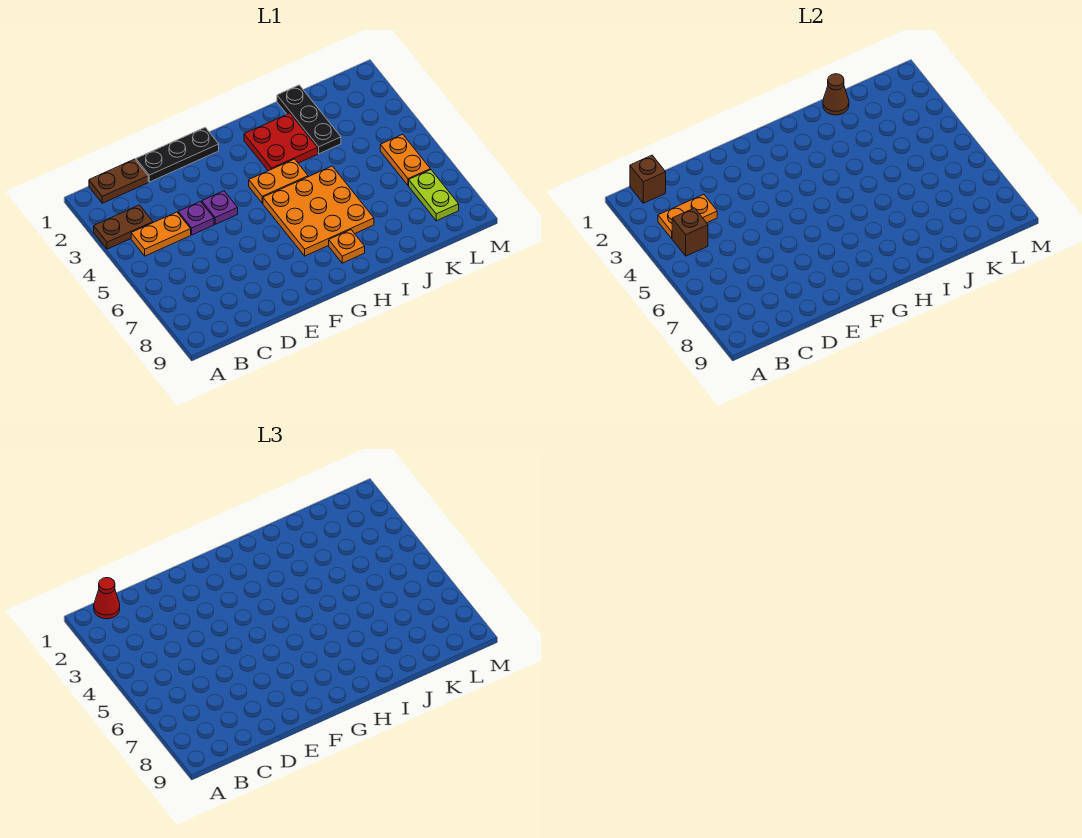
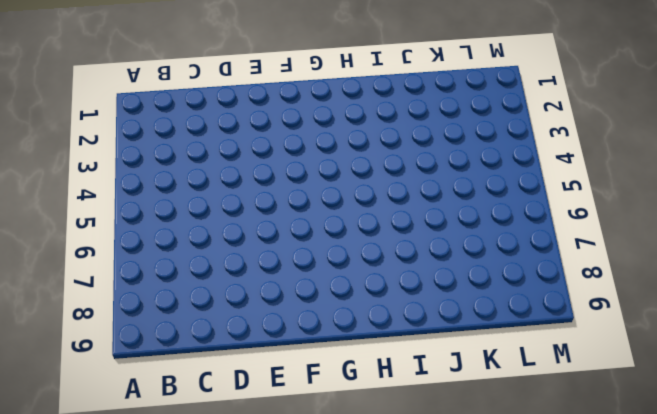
none -> brown plate A3:B3 level 1
none -> brown plate B1:C1 level 1
none -> orange plate B4:C4 level 1

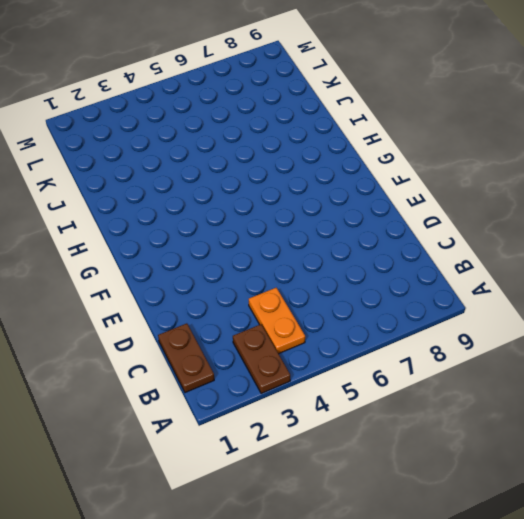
none -> black plate D1:F1 level 1
none -> purple plate D4 level 1
none -> purple plate E4 level 1

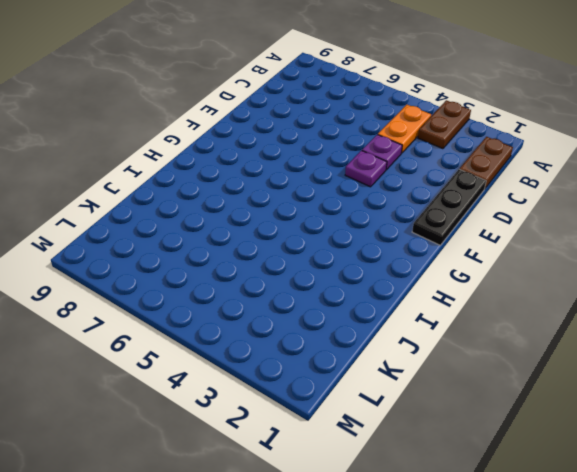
none -> orange plate G4:H4 level 1
none -> orange plate G5:I7 level 1
none -> red plate H2:I3 level 1

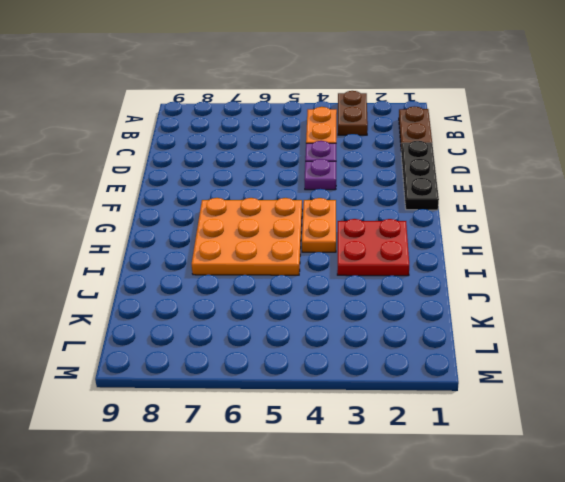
none -> orange plate H8 level 1
none -> black plate J1:J3 level 1
none -> orange plate L5:L6 level 1

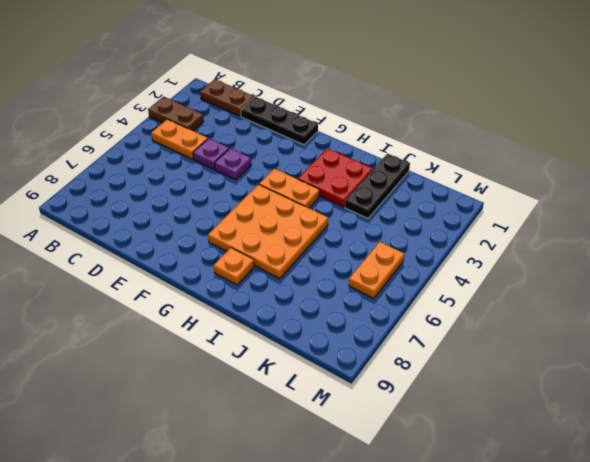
none -> lime plate L7:L8 level 1
none -> brown brick B1 level 2
none -> orange plate B3:C3 level 2

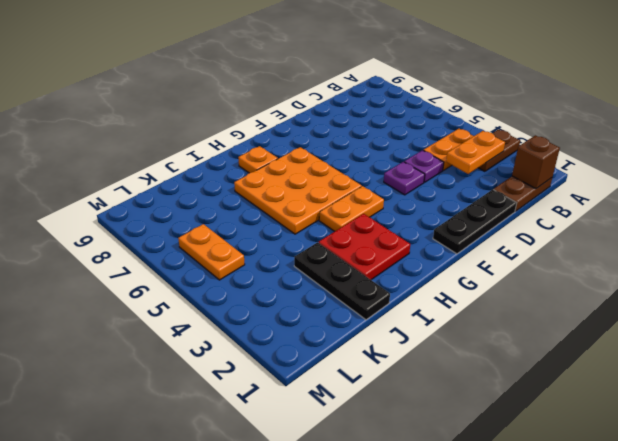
none -> lime plate L7:L8 level 1
none -> brown brick B4 level 2
none -> brown cone J1 level 2

